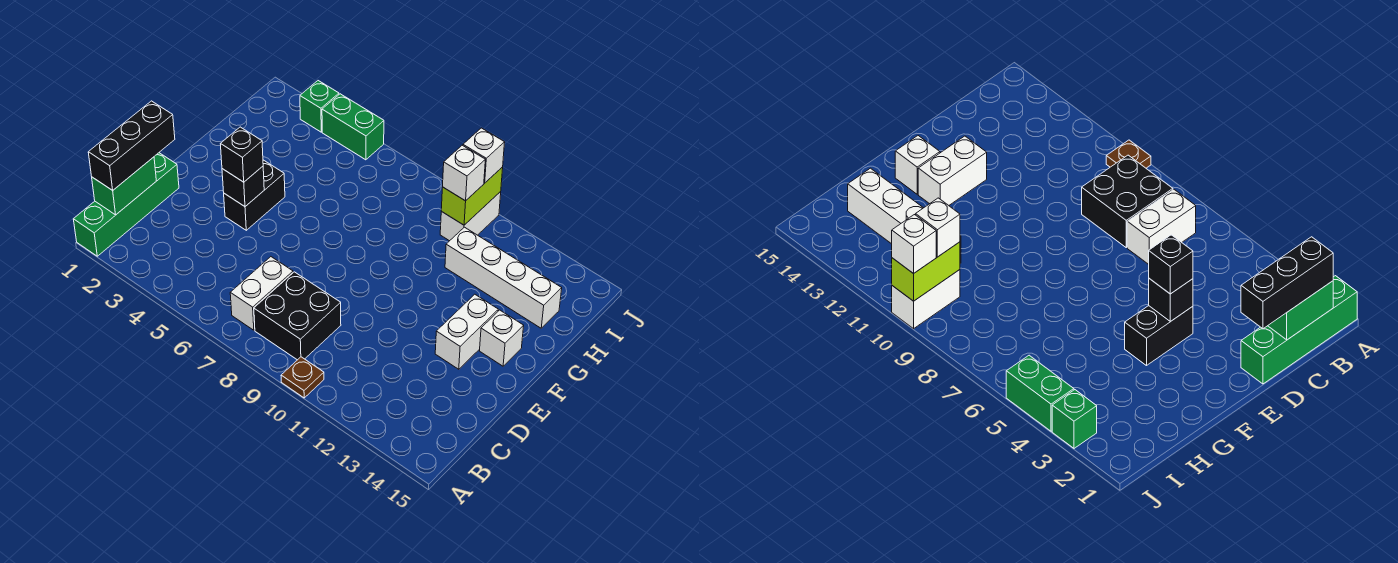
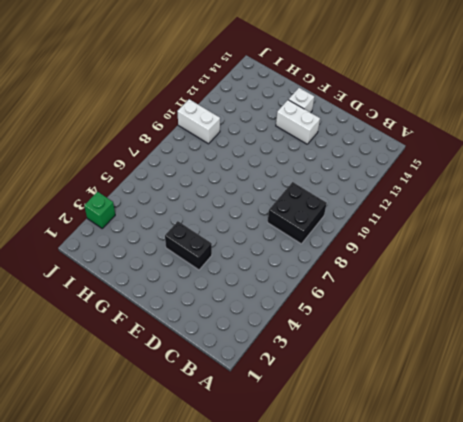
none -> green brick A1:D1 level 1
none -> brown plate A10 level 1
none -> white brick B7:C7 level 1

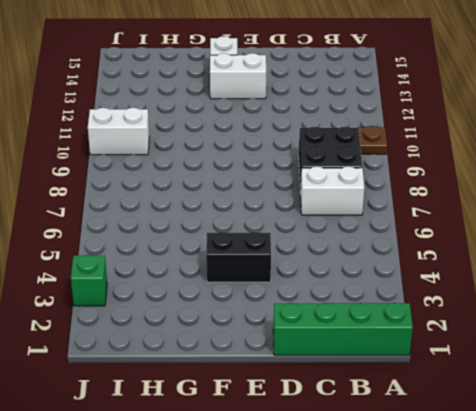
none -> white brick H11:H14 level 1
none -> green brick J4:J5 level 1
none -> green brick B1:C1 level 2

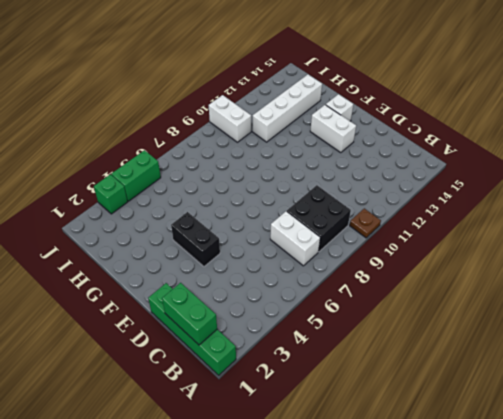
none -> black brick E4 level 2
none -> lime brick I10:J10 level 2
none -> black brick B1:D1 level 3

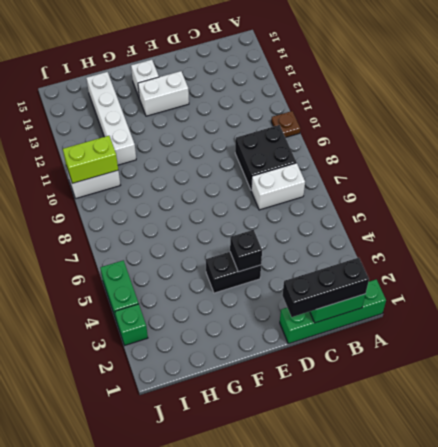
none -> black brick E4 level 3
none -> white brick I10 level 3
none -> white brick J10 level 3

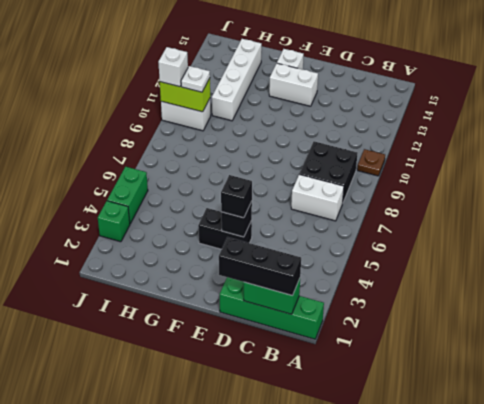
white plate I10 level 3 -> white brick I10 level 3

